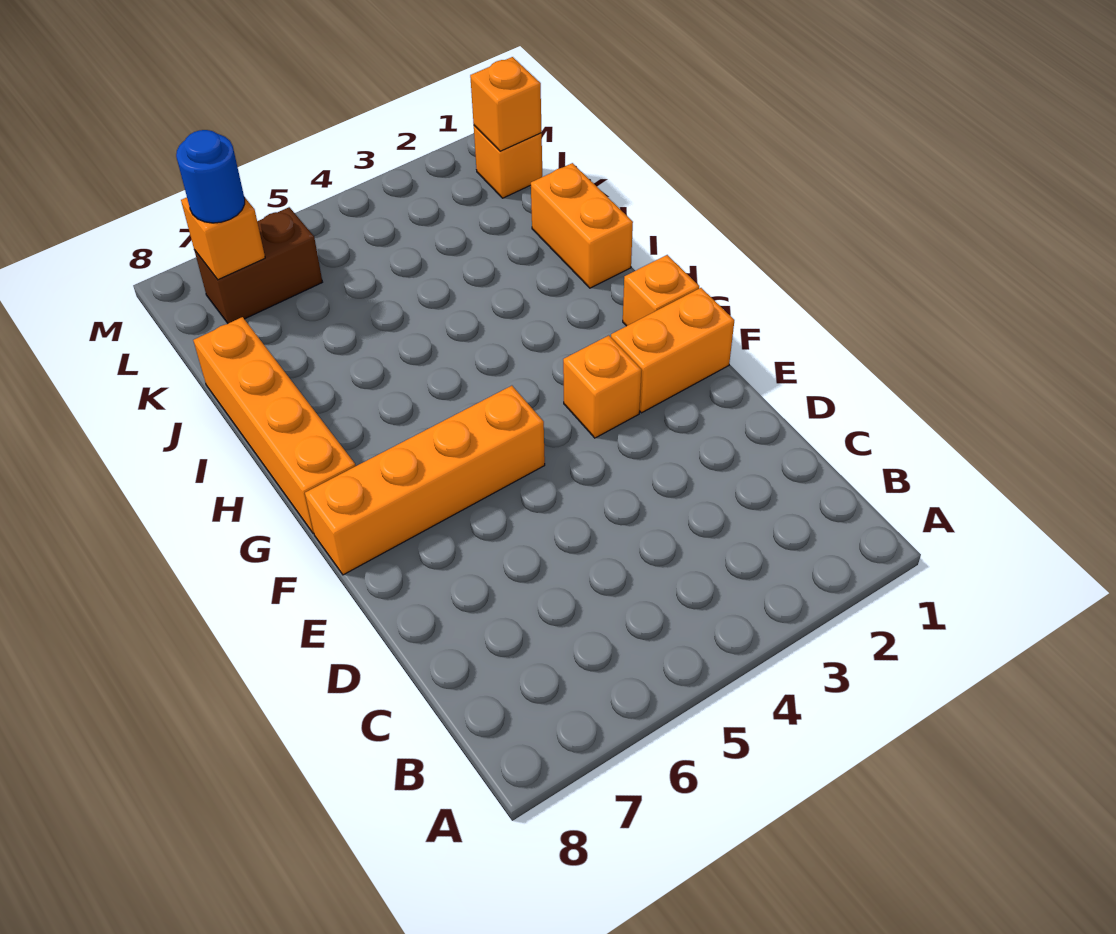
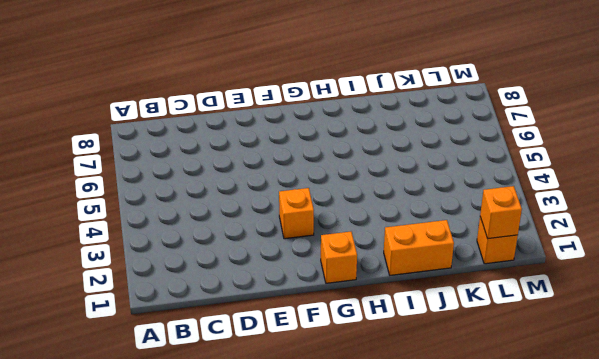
none -> orange brick F1:F2 level 1
none -> orange brick F5:F8 level 1

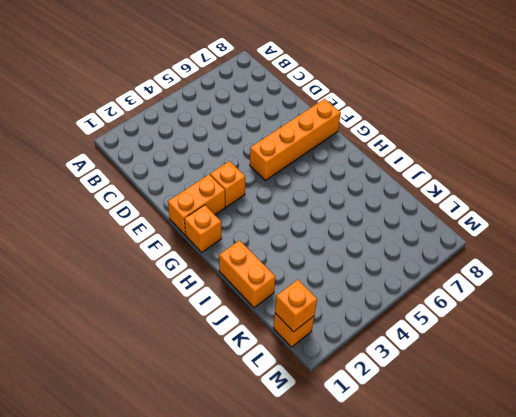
none -> orange brick G8:J8 level 1
none -> brown brick L6:L7 level 1

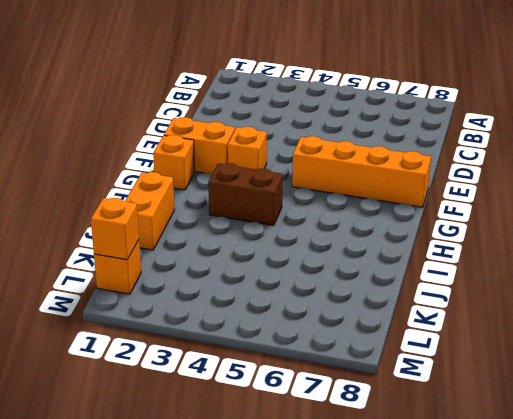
brown brick H3:H4 level 1 -> brown brick L6:L7 level 1
none -> orange brick G8:J8 level 1
none -> orange brick L7 level 2

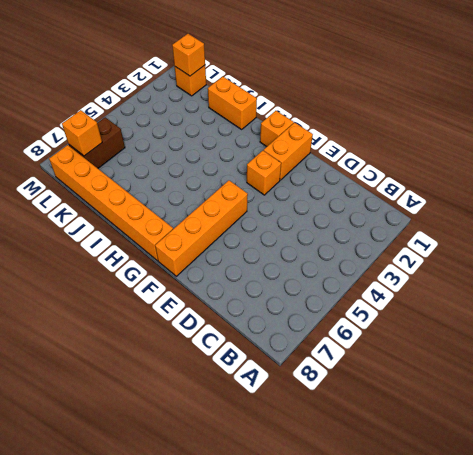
orange brick G8:L8 level 1 -> orange brick G8:J8 level 1
none -> blue round brick L7 level 3

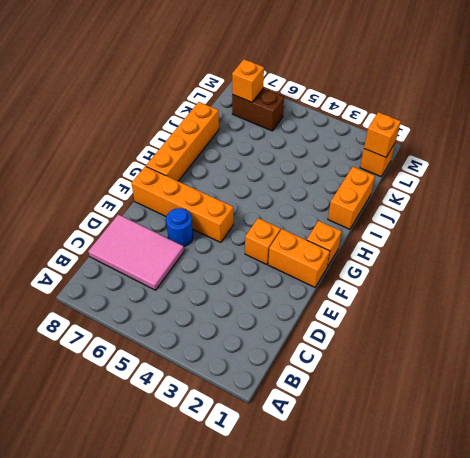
pink tile C6:D8 level 1 -> none
blue round brick E6 level 1 -> blue round brick L7 level 3

